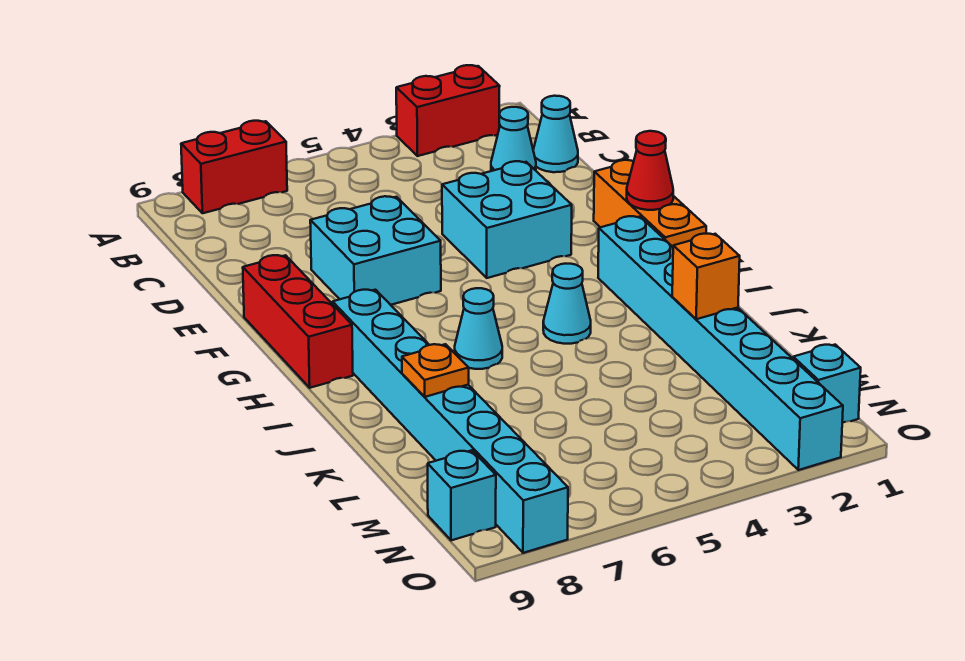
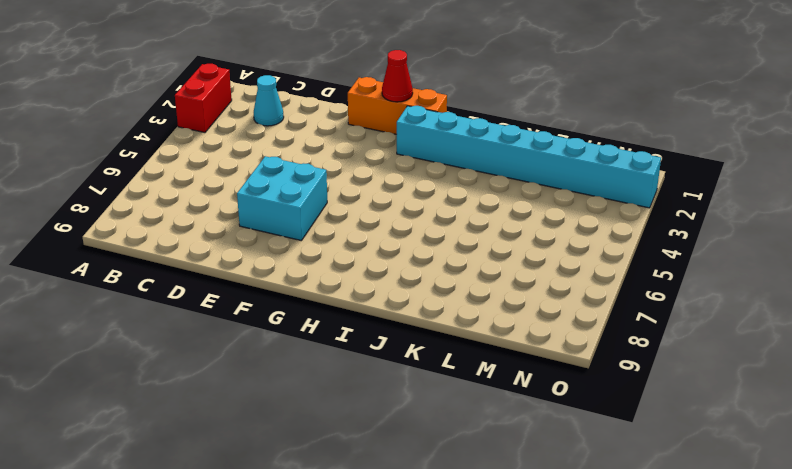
none -> red brick A7:A8 level 1
none -> cyan cone C1 level 1
none -> cyan brick E3:F4 level 1

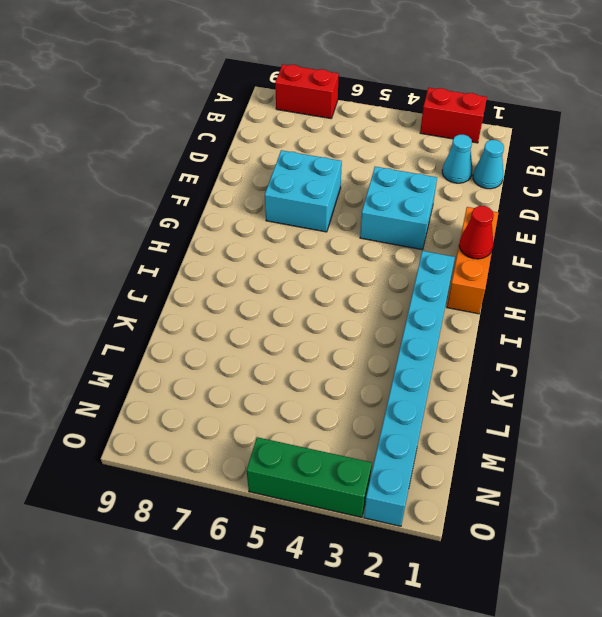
green brick O3:O5 level 1 -> none
none -> red brick F9:H9 level 1
none -> cyan brick H8:O8 level 1
none -> cyan cone I4 level 1

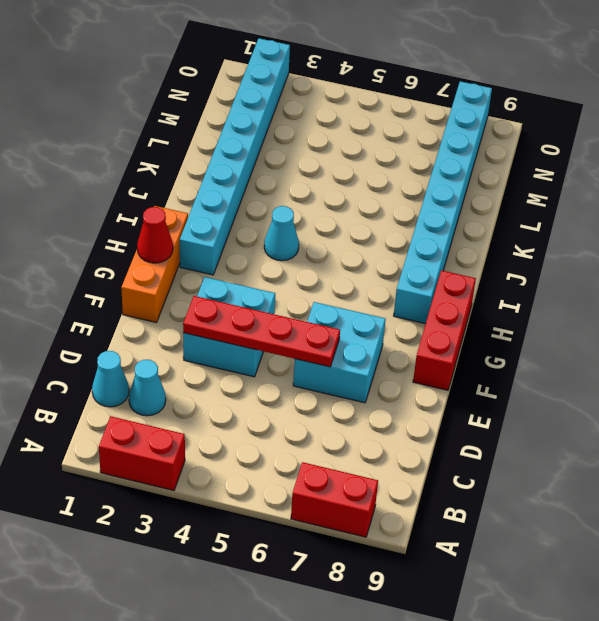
red plate E3:E6 level 2 -> none
none -> cyan cone I6 level 1
none -> cyan brick N1 level 1
none -> cyan brick N9 level 1

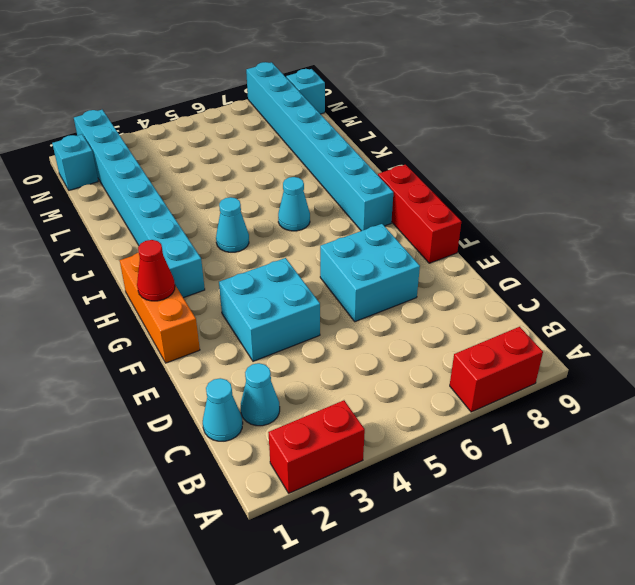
none -> orange brick K2 level 2
none -> orange plate K8 level 2

